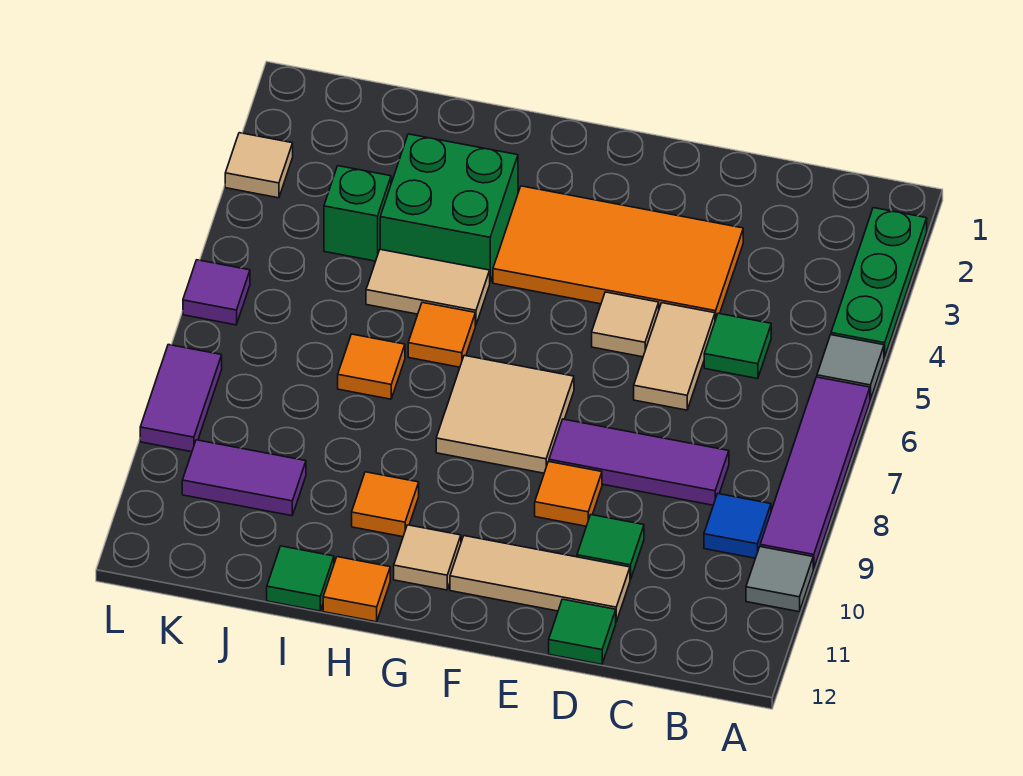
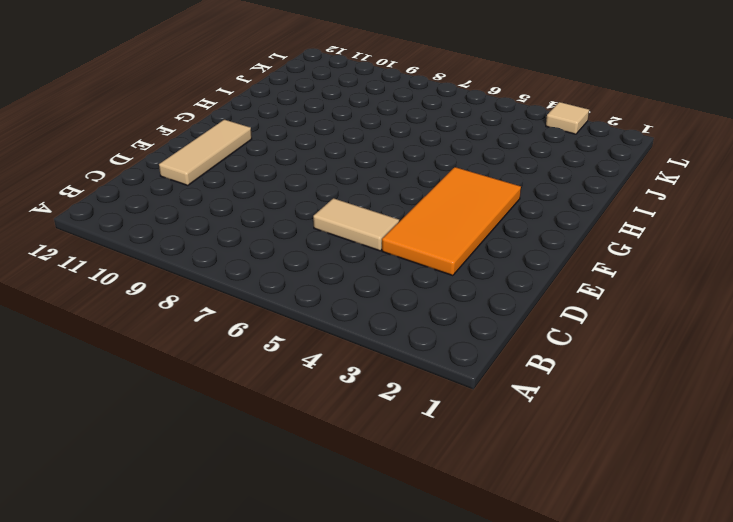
none -> green plate A2:A4 level 1
none -> grey tile A5 level 1
none -> purple tile A6:A9 level 1

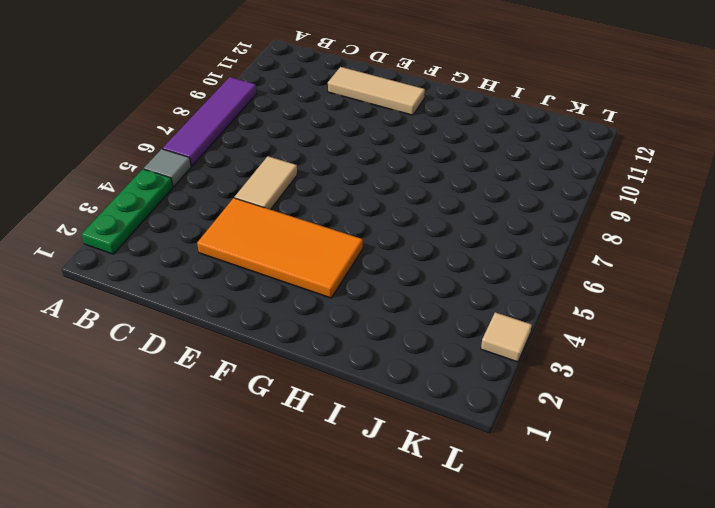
none -> grey tile A10 level 1
none -> blue tile B9 level 1
none -> green tile C5 level 1

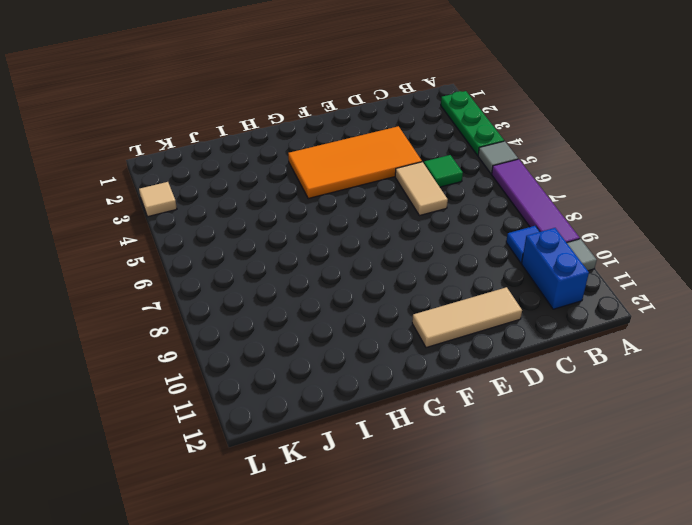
blue brick B10:B11 level 1 -> none
none -> purple tile C8:E8 level 1
none -> green tile D10 level 1
none -> green tile D12 level 1

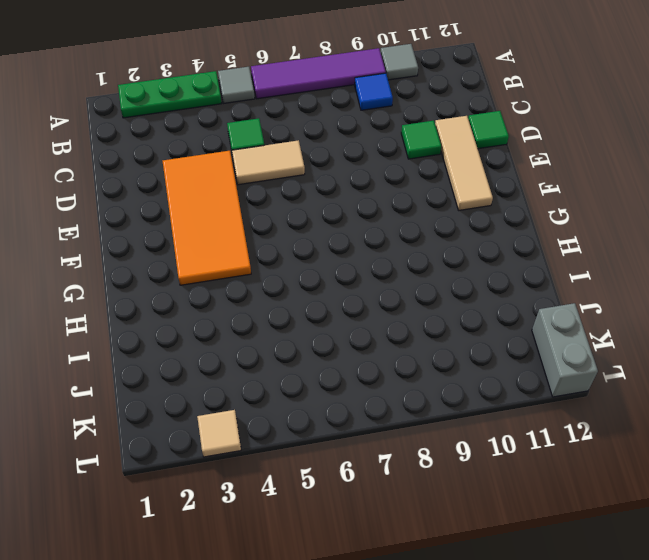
grey brick K12:L12 level 1 -> none
none -> purple tile C8:E8 level 1
none -> tan tile E5 level 1
none -> orange tile E9 level 1

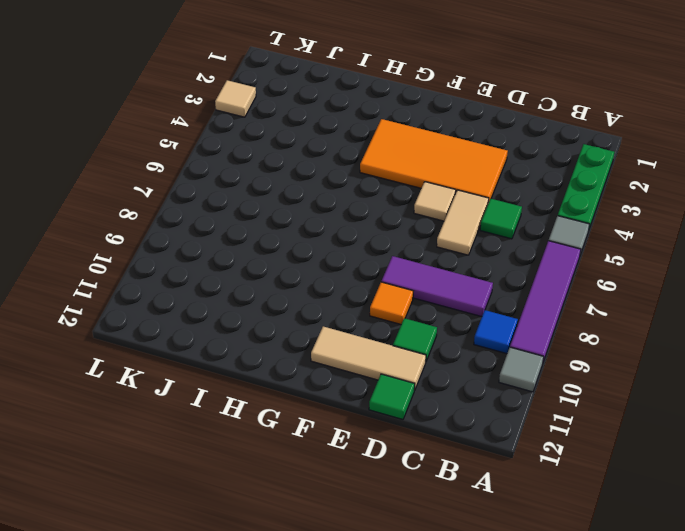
none -> tan tile F7:G8 level 1
none -> tan tile G11 level 1
none -> green brick H3:I4 level 1

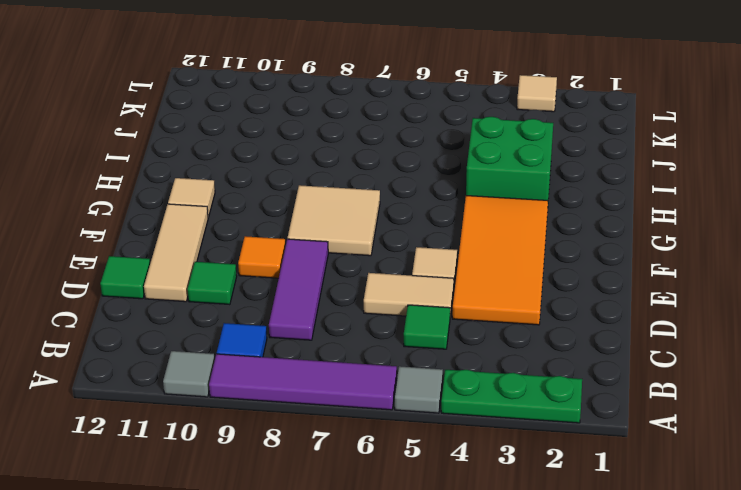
none -> tan tile H5:I5 level 1
none -> orange tile H6 level 1
none -> orange tile H10 level 1

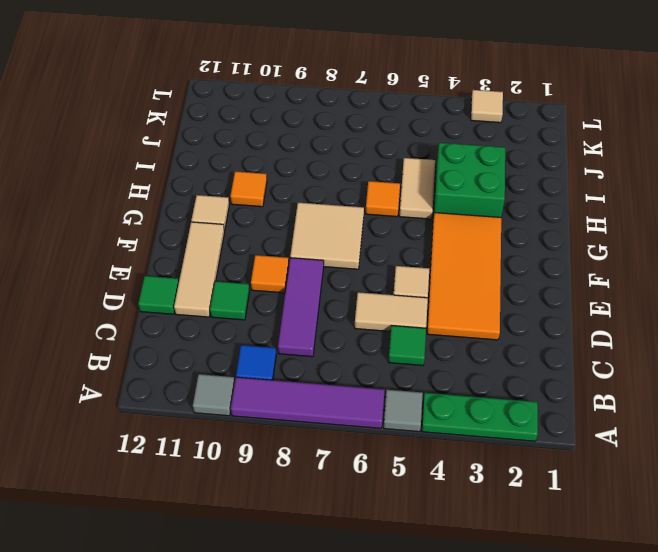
none -> orange tile H12 level 1
none -> orange tile I7 level 1
none -> green tile I12 level 1

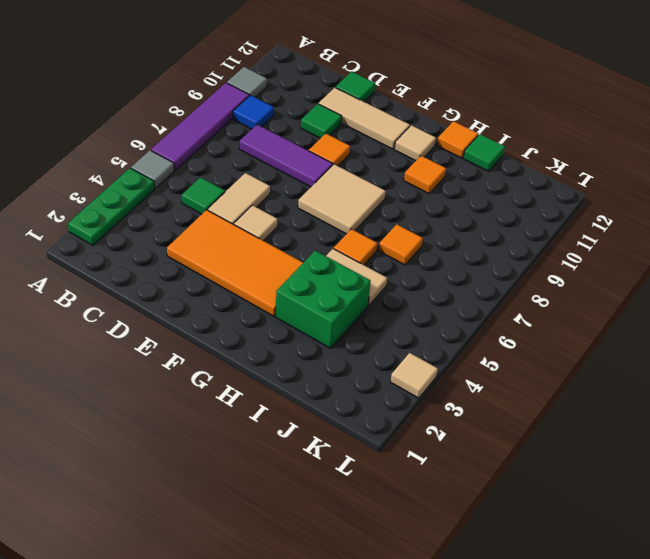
none -> green brick J4 level 1
none -> purple tile J10:K10 level 1
none -> purple tile L6 level 1

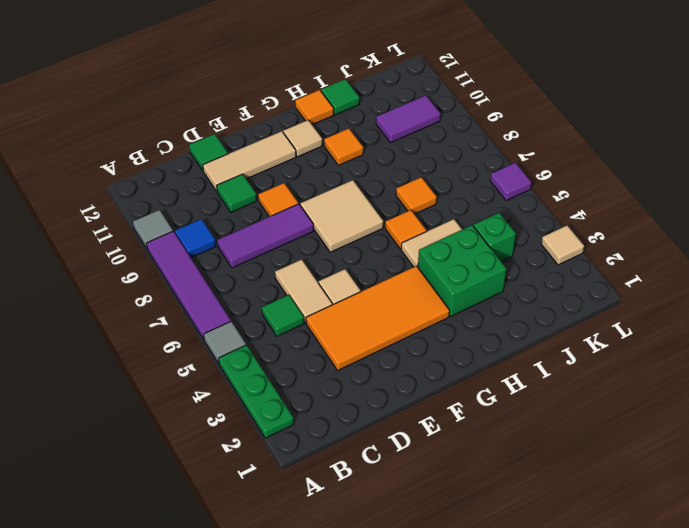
none -> purple tile L8:L9 level 1

